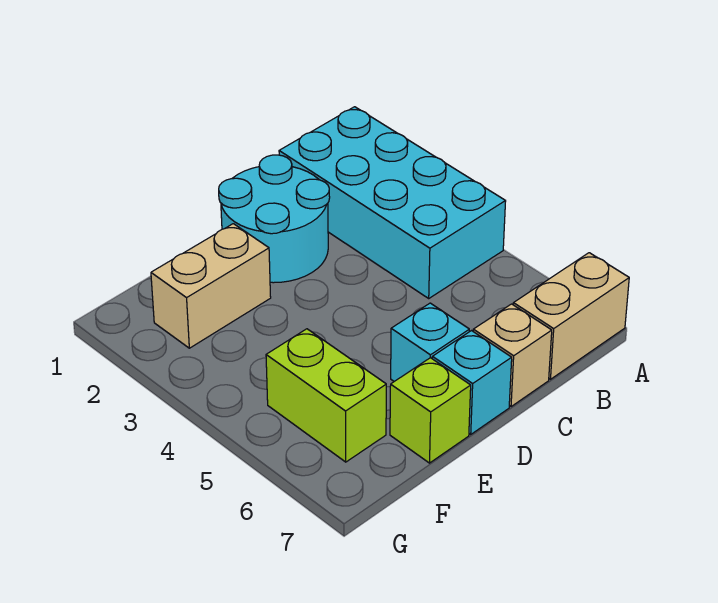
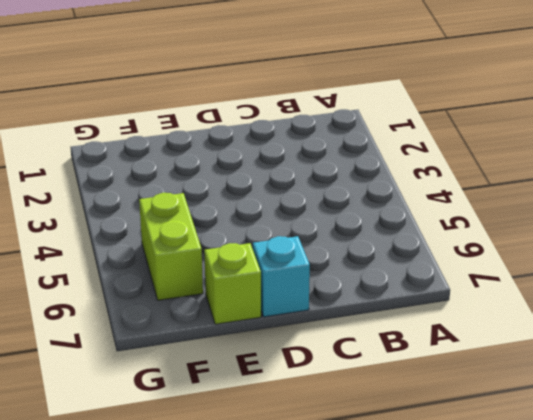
none -> cyan brick A1:B4 level 1
none -> tan brick A7:B7 level 1

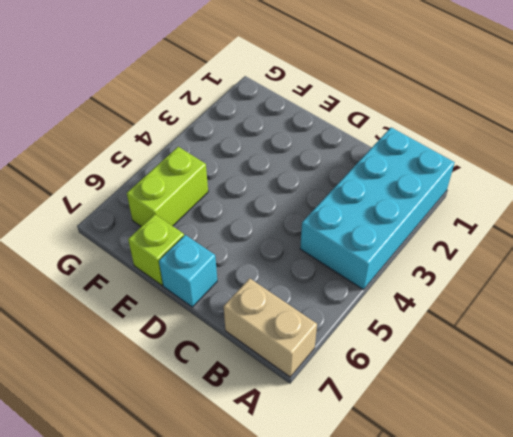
none -> cyan round brick C1:D2 level 1
none -> tan brick C7 level 1

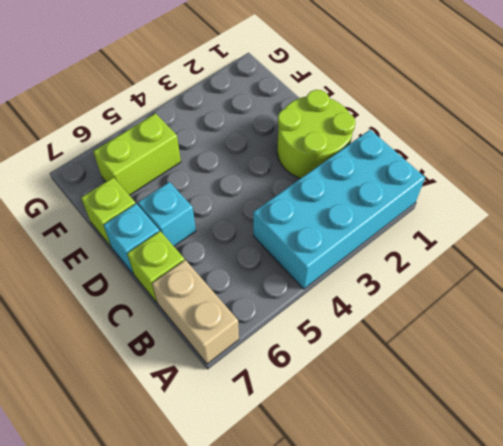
lime round brick C1:D2 level 1 -> cyan round brick C1:D2 level 1
lime brick C7 level 1 -> tan brick C7 level 1
none -> tan brick E2:F2 level 1

